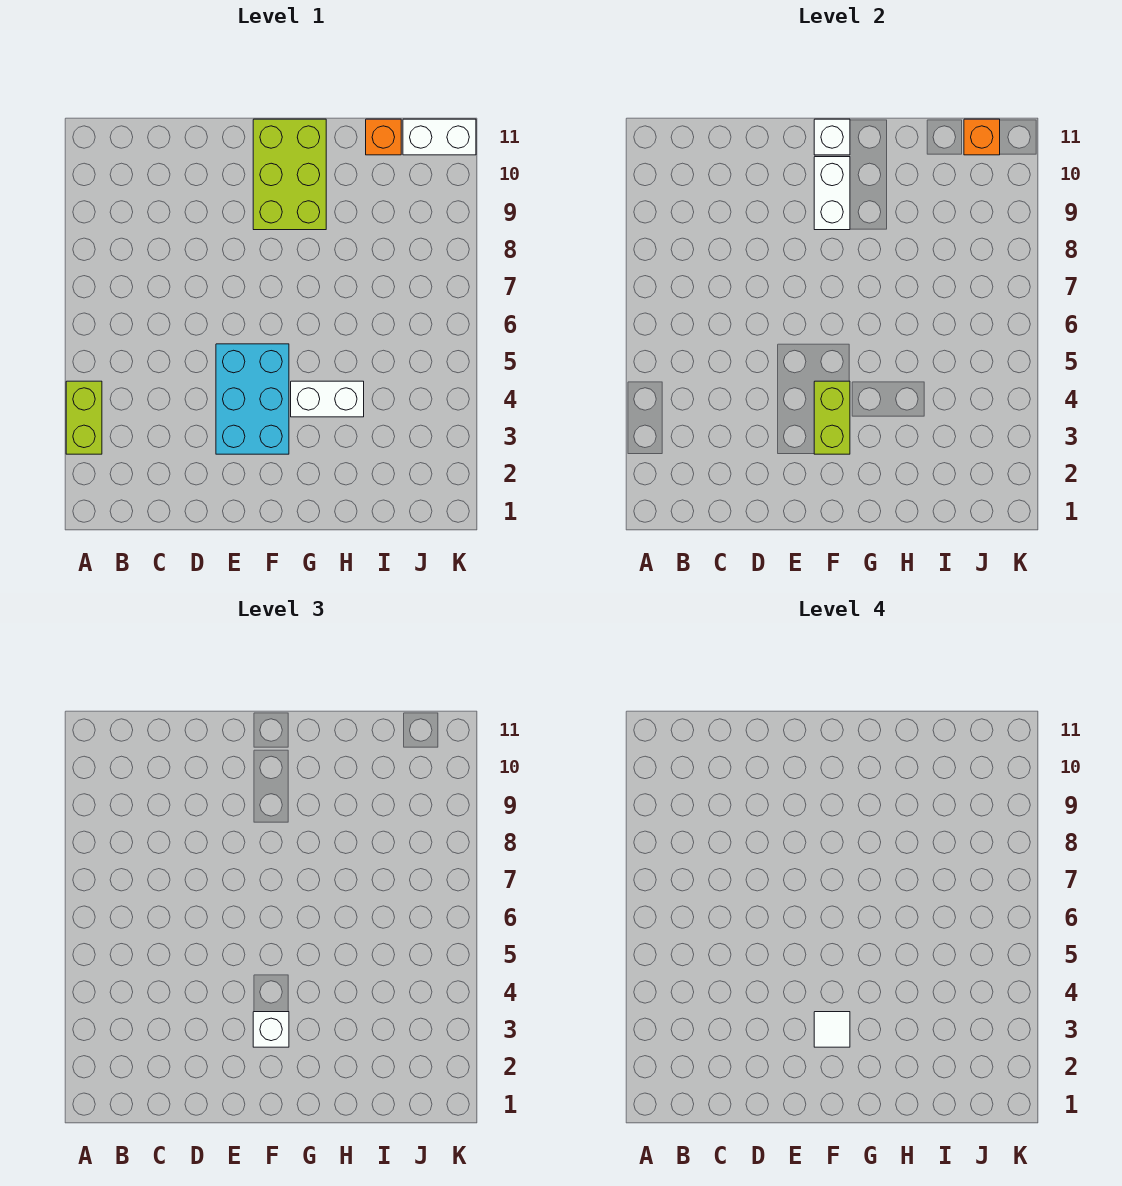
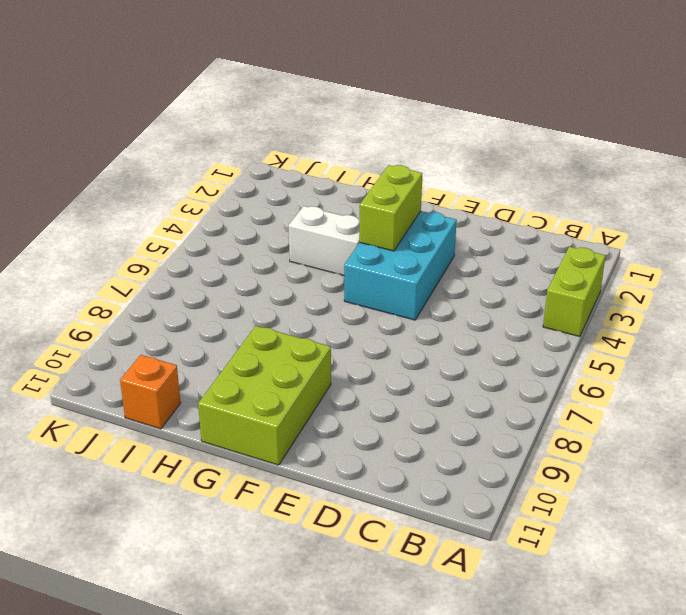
none -> white brick J11:K11 level 1
none -> white brick F9:F10 level 2
none -> white brick F11 level 2

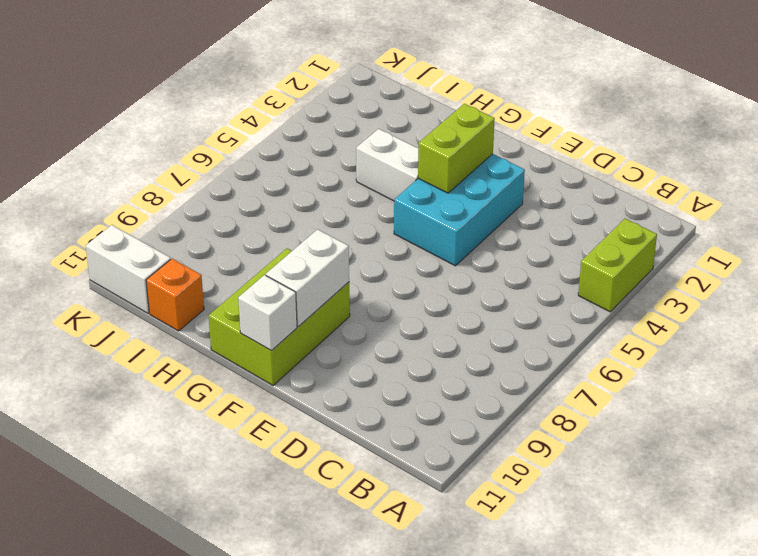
none -> orange brick J11 level 2
none -> white brick F3 level 3
none -> white tile F3 level 4

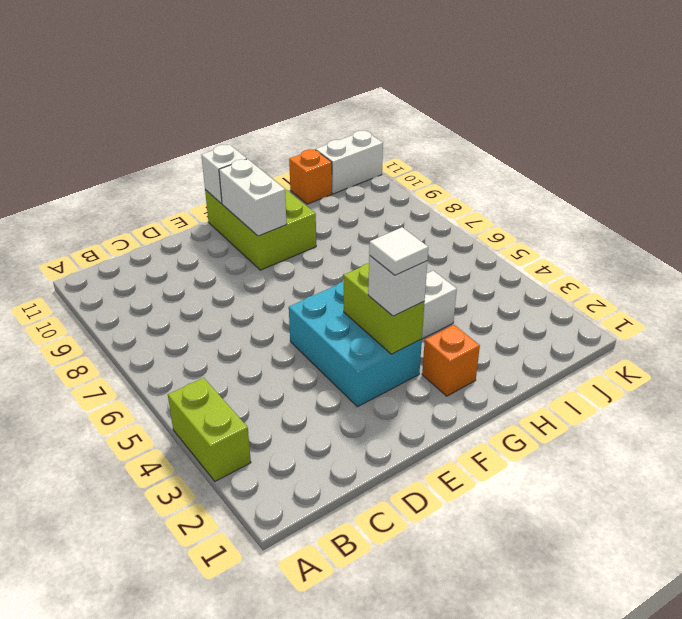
orange brick G2 level 1 -> orange brick J11 level 2

